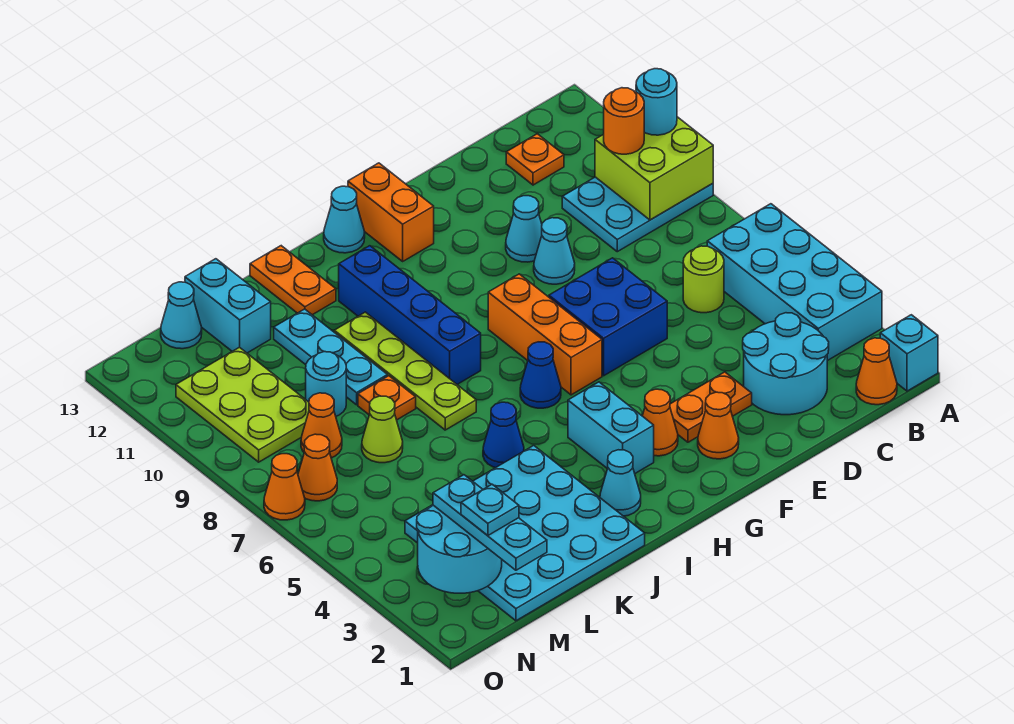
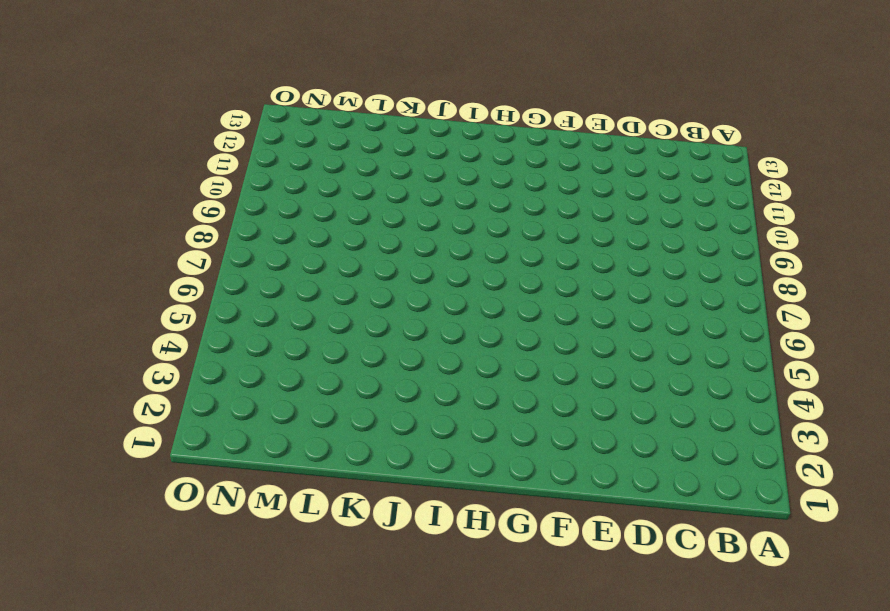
none -> cyan brick A1 level 1
none -> cyan brick A3:B6 level 1
none -> cyan plate A9:C10 level 1
none -> orange cone B1 level 1

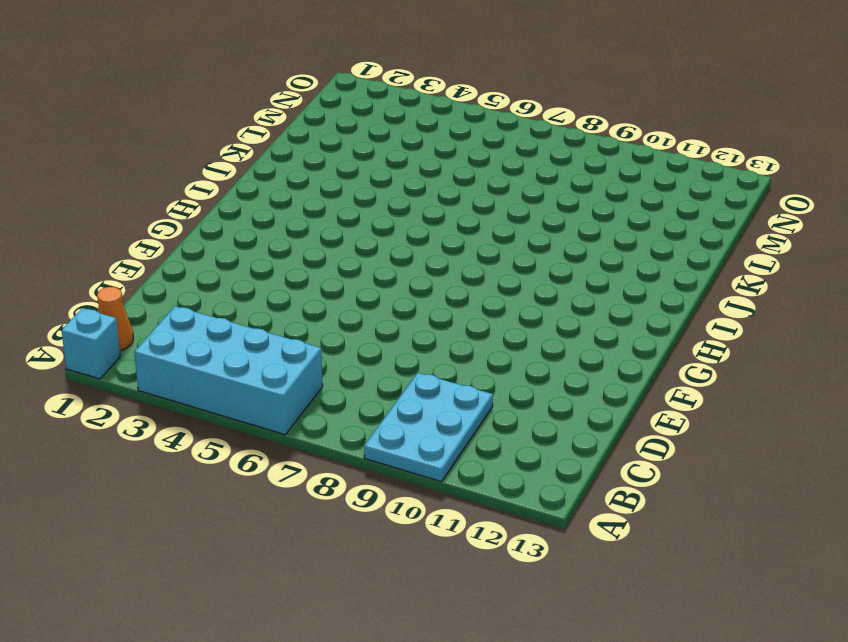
none -> cyan round brick C2:D3 level 1
none -> lime round brick C6 level 1
none -> orange plate C12 level 1
none -> orange plate E3:F3 level 1

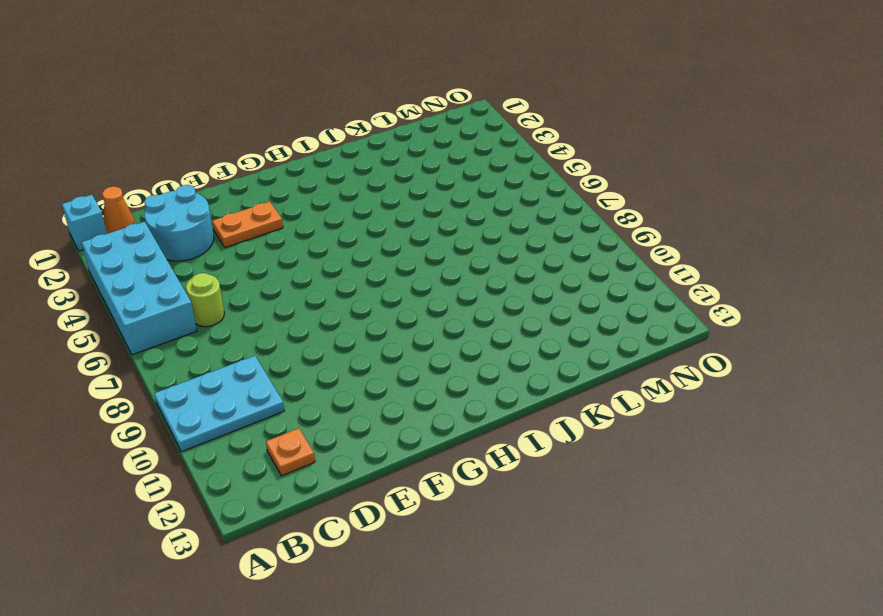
none -> blue brick E6:F7 level 1
none -> cyan cone E9 level 1
none -> cyan cone E10 level 1
none -> orange cone F2 level 1

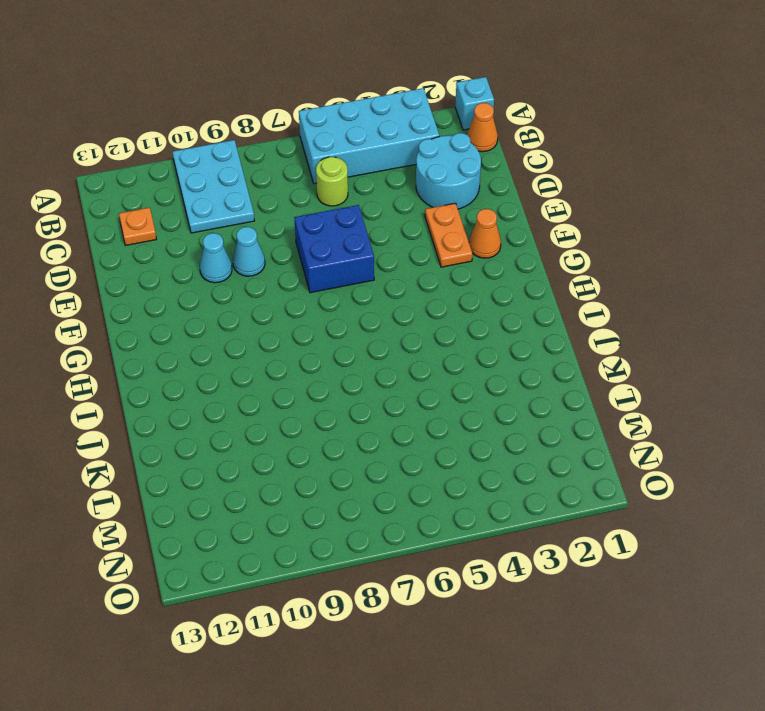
none -> orange cone G3 level 1
none -> orange brick G6:G8 level 1
none -> orange brick G12:G13 level 1
none -> cyan brick H3:H4 level 1

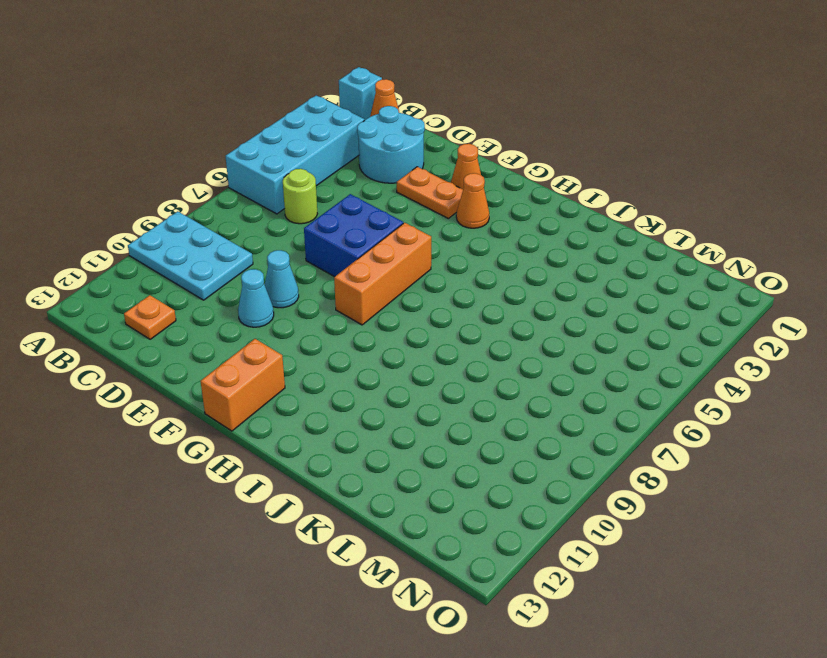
none -> cyan brick H3:H4 level 1
none -> blue cone H6 level 1
none -> cyan cone H13 level 1
none -> cyan cone I2 level 1

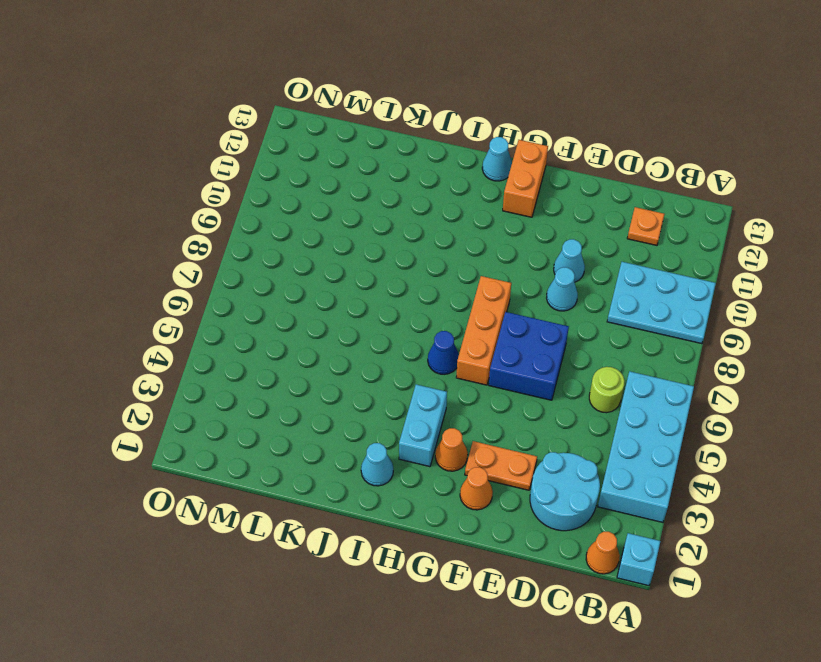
none -> blue brick I8:I11 level 1
none -> cyan plate J1:M4 level 1
none -> blue cone J5 level 1
none -> lime plate J7:J10 level 1

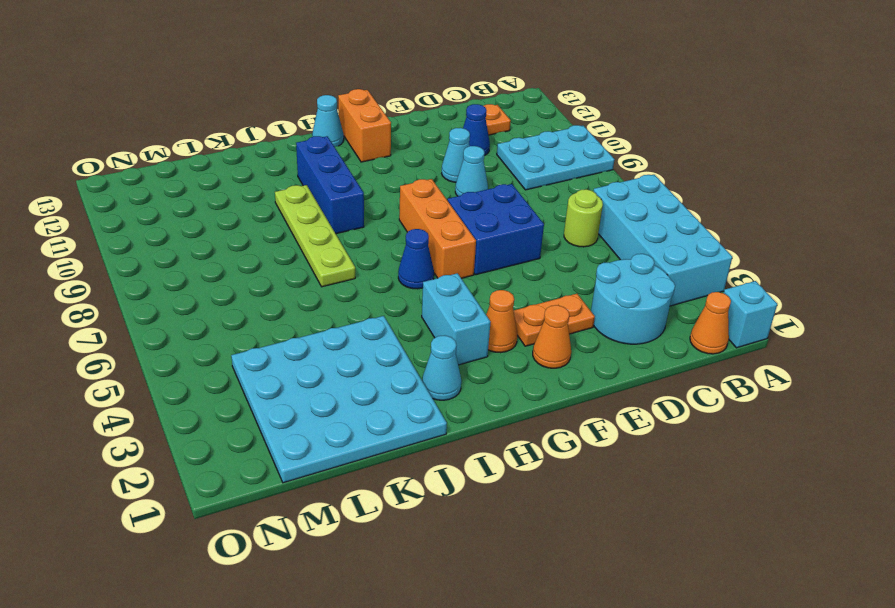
blue cone D11 level 1 -> blue cone J5 level 1
blue brick I9:I11 level 1 -> blue brick I8:I11 level 1
none -> orange plate J12:J13 level 1
none -> orange plate K8 level 1
none -> cyan plate K9:K11 level 1
none -> lime cone L7 level 1

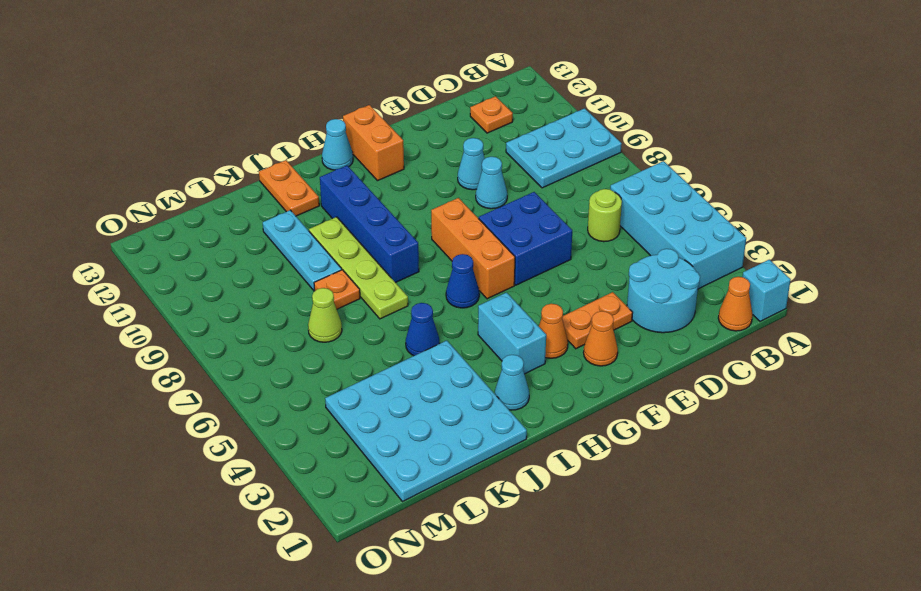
none -> cyan round brick L9 level 1
none -> cyan brick L12:L13 level 1
none -> orange cone M8 level 1
none -> lime plate M9:N11 level 1

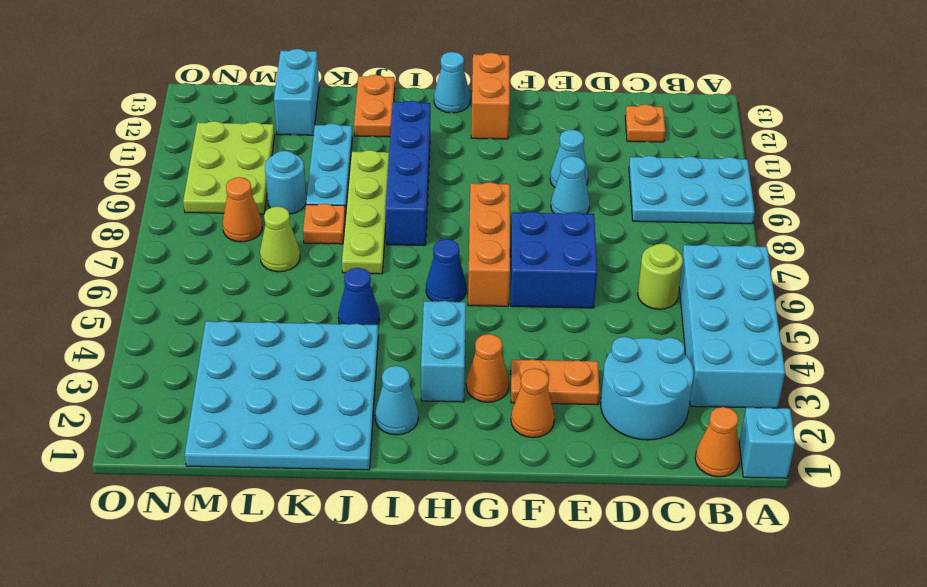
none -> cyan cone M13 level 1
none -> orange cone N7 level 1
none -> orange cone O7 level 1
none -> lime brick A9:B10 level 2

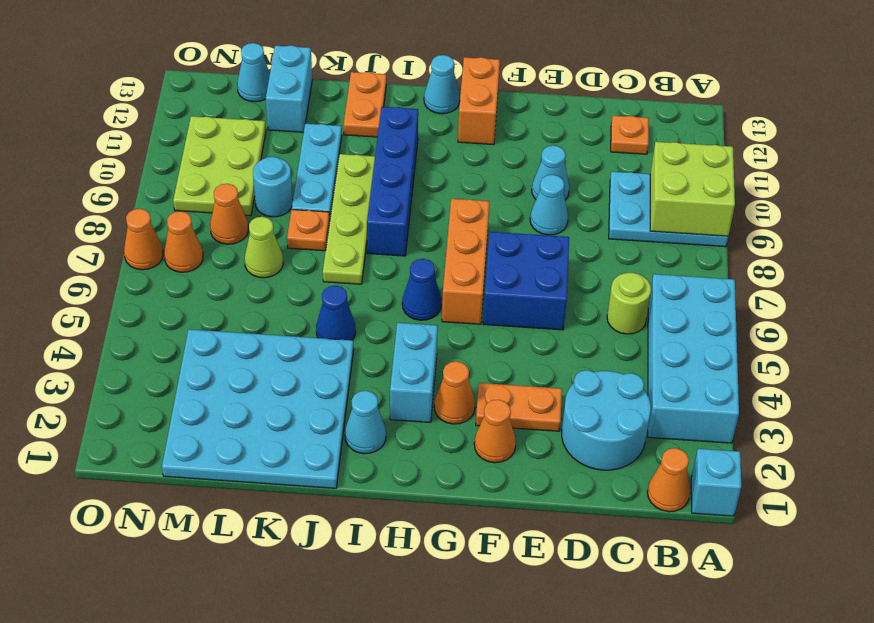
none -> cyan round brick M2:N3 level 2
none -> cyan round brick A10 level 3
none -> orange round brick B10 level 3
none -> cyan plate M1:M3 level 3

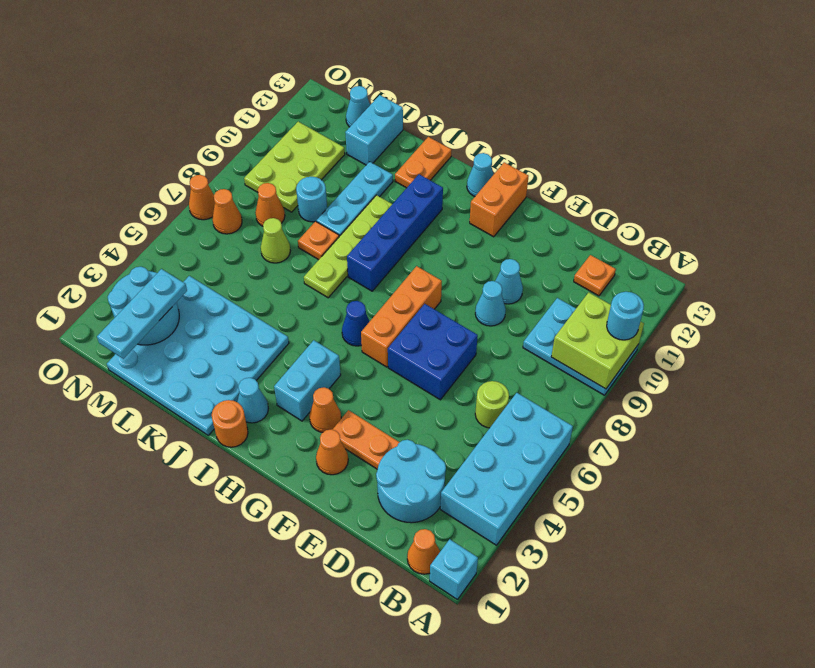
orange round brick I1 level 1 -> orange round brick B10 level 3
none -> blue cone J5 level 1
none -> cyan plate M2 level 4

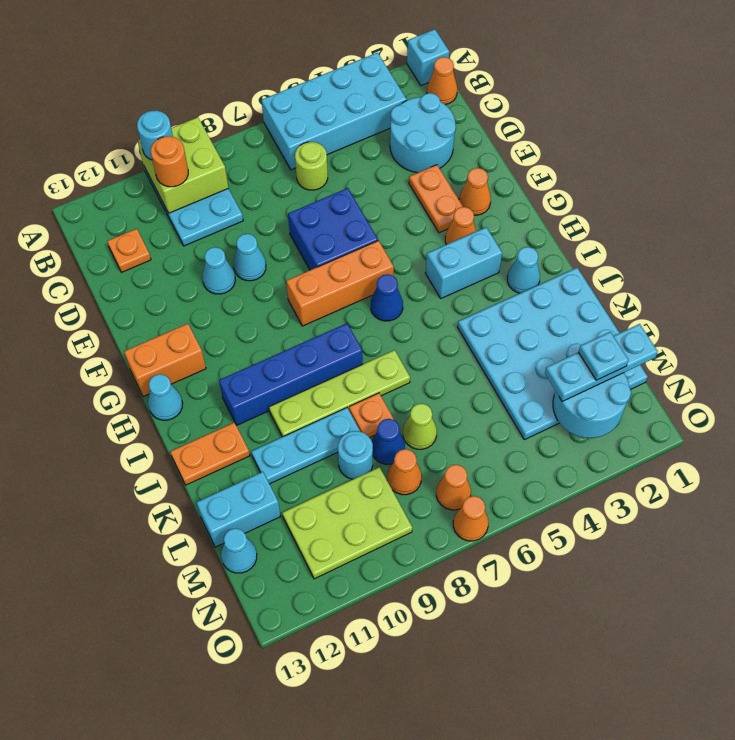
blue cone L8 level 1 -> blue cone J5 level 1

